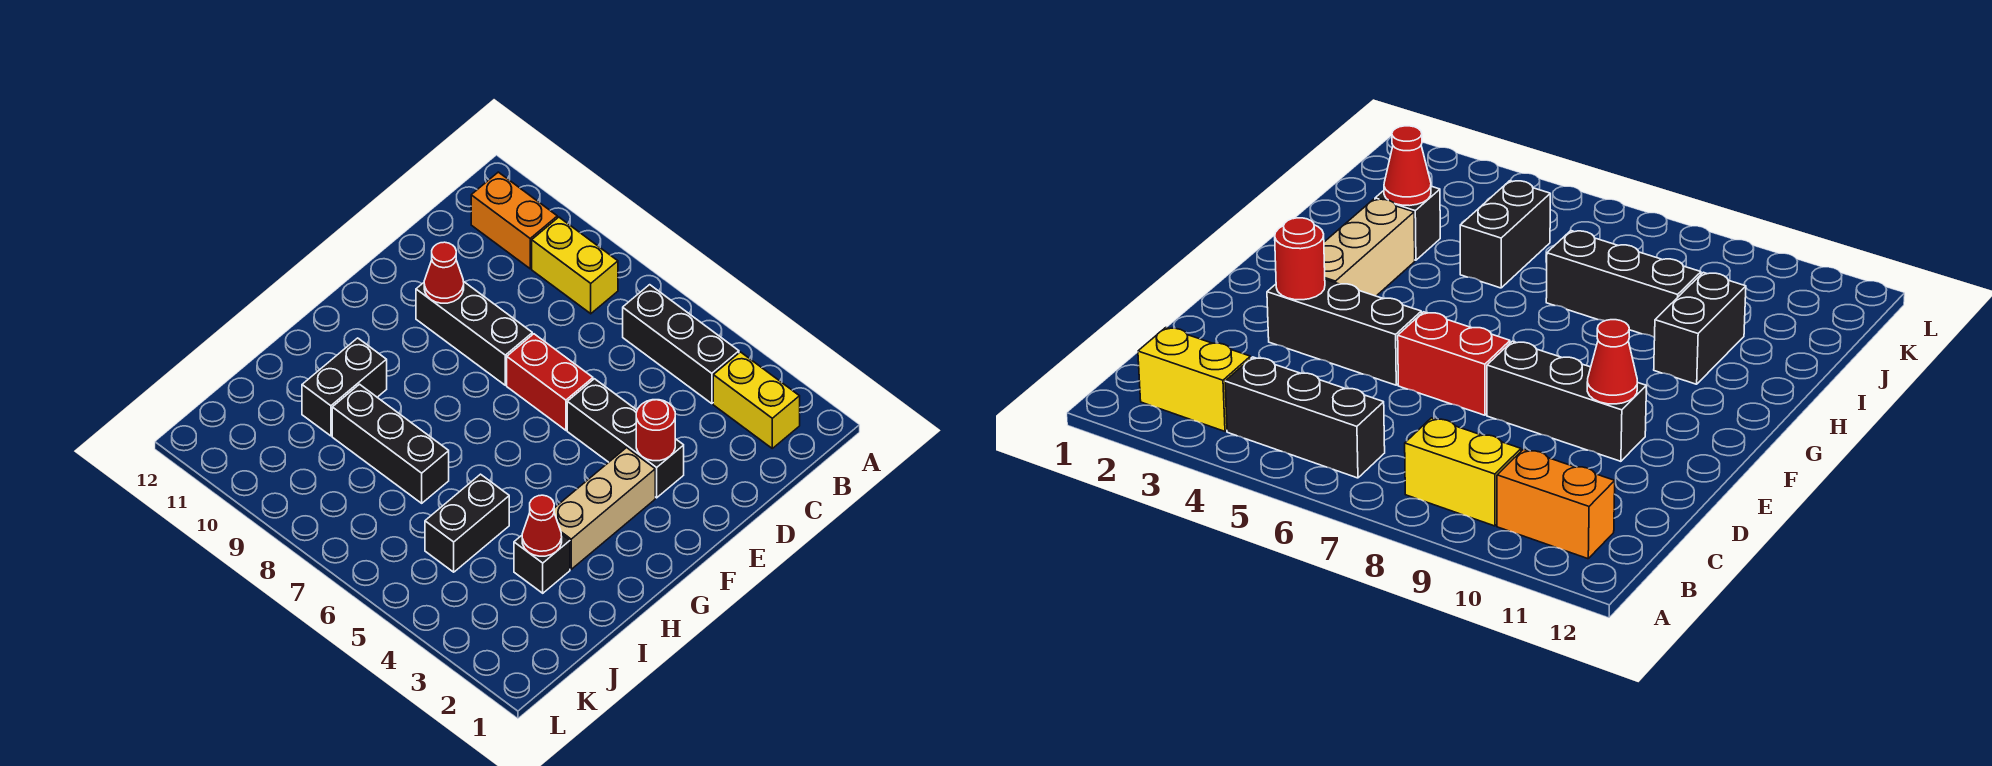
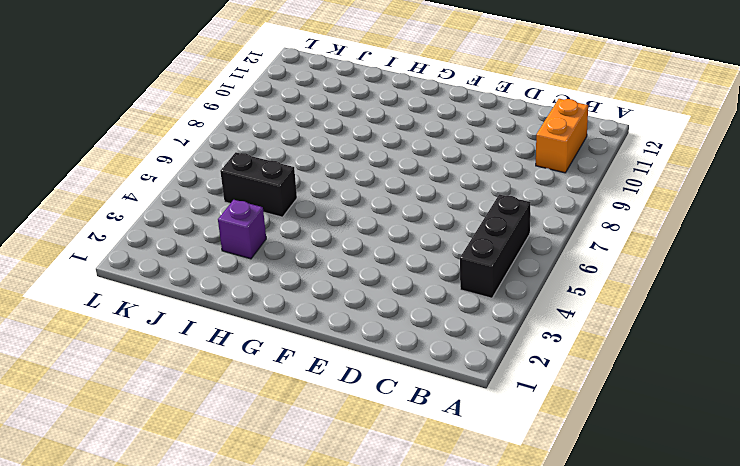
purple brick I3 level 1 -> black brick I3 level 1
none -> yellow brick B2:B3 level 1
none -> yellow brick B8:B9 level 1
none -> black brick E3:E5 level 1

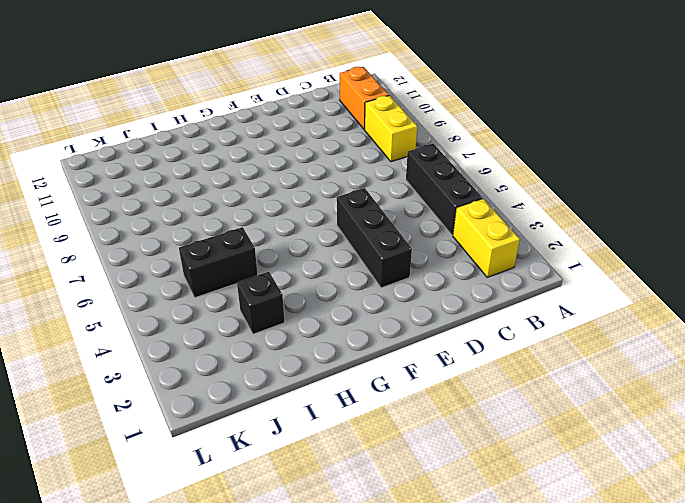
none -> red brick E6:E7 level 1
none -> black brick E8:E10 level 1
none -> tan brick F3:H3 level 1

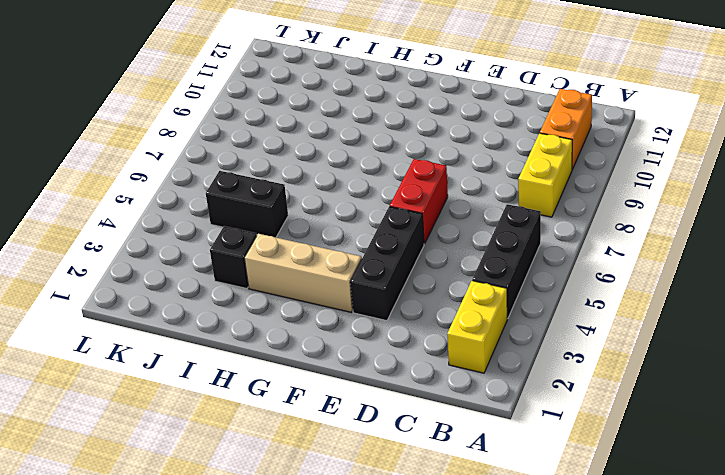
none -> black brick E8:E10 level 1
none -> black brick H10:I10 level 1
none -> black brick I7:I9 level 1

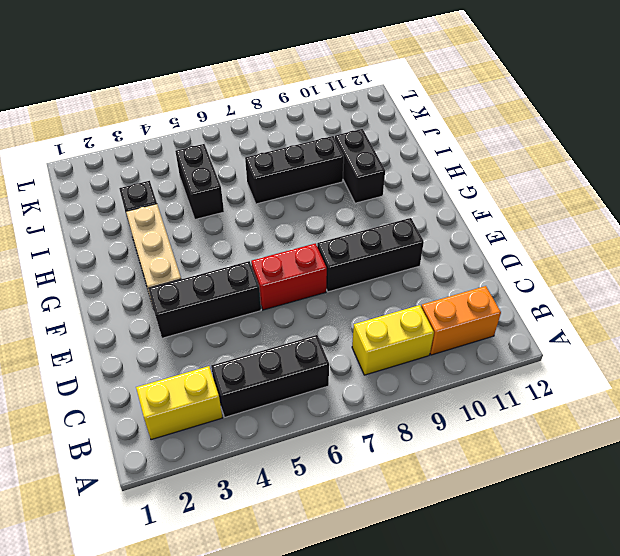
none -> red round brick E3 level 2
none -> red cone E10 level 2
none -> red cone I3 level 2

